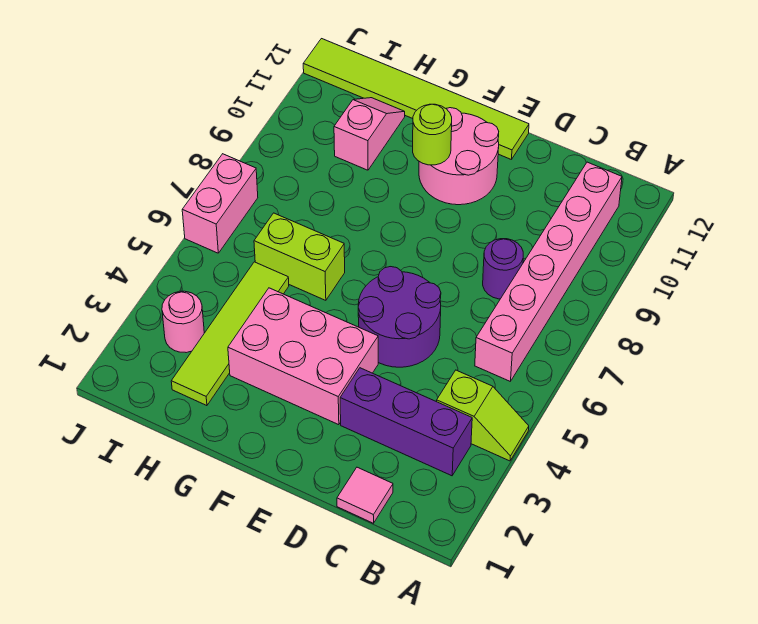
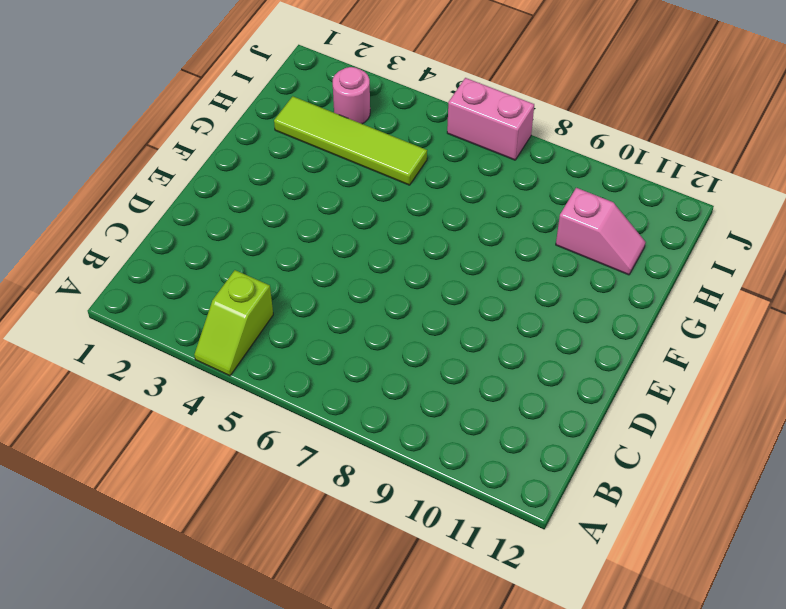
none -> purple brick B3:D3 level 1
none -> pink brick B6:B11 level 1
none -> pink tile C1 level 1

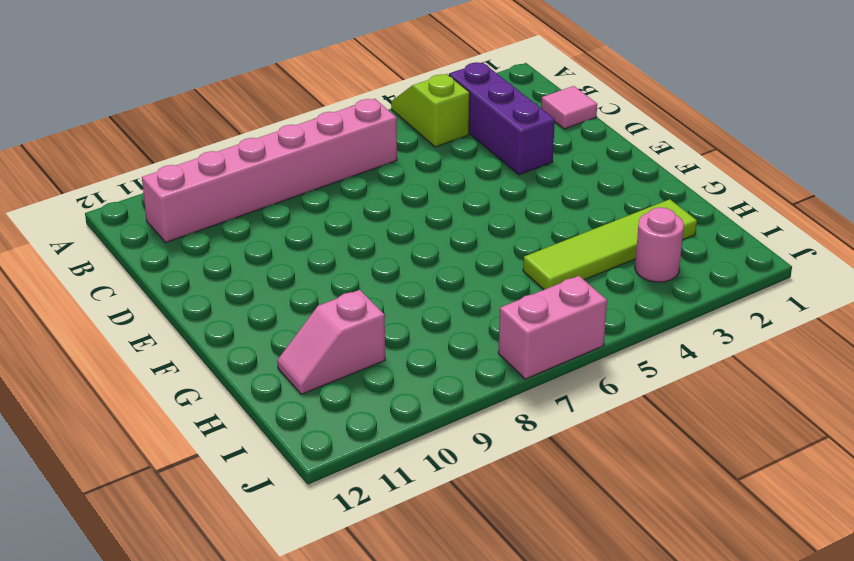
none -> purple round brick C8 level 1
none -> purple round brick D5:E6 level 1
none -> pink brick E3:G4 level 1

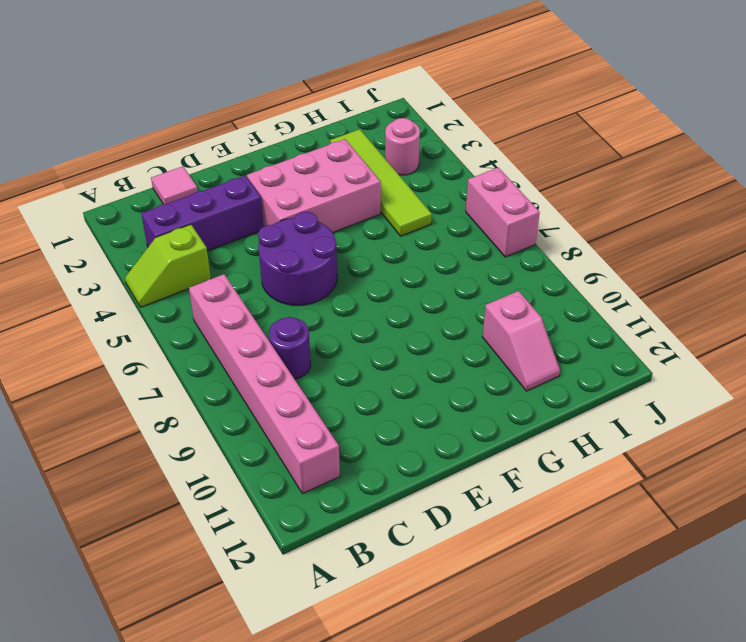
none -> pink round brick E10:F11 level 1
none -> lime tile E12:J12 level 1
none -> lime brick G6:H6 level 1

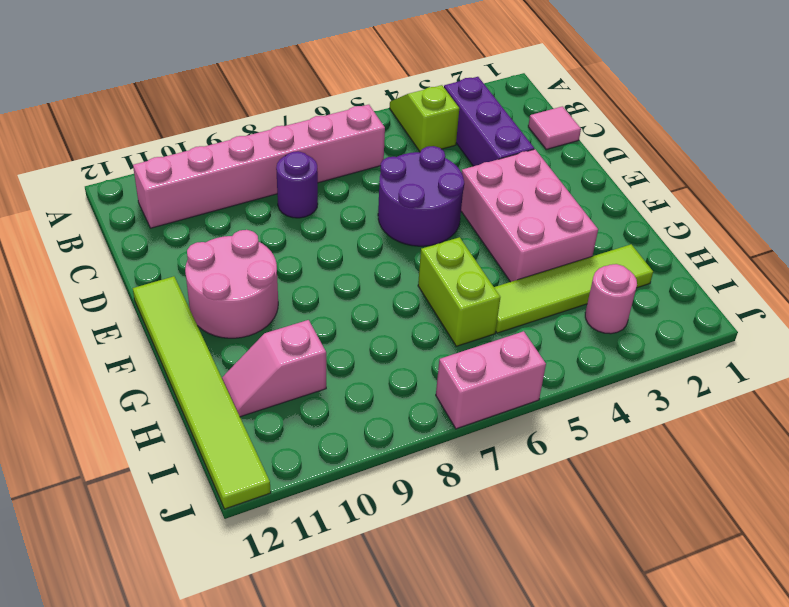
none -> lime round brick F10 level 2

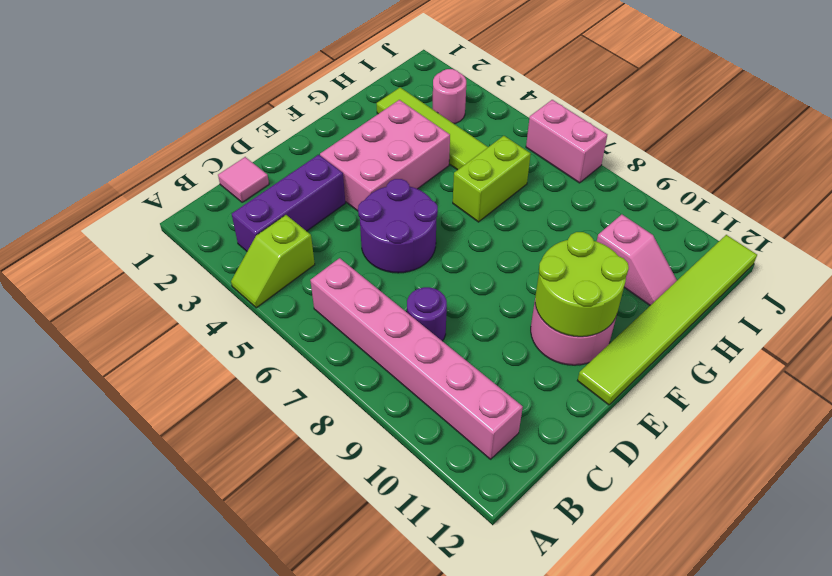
lime round brick E10:F11 level 2 -> lime round brick F10 level 2

